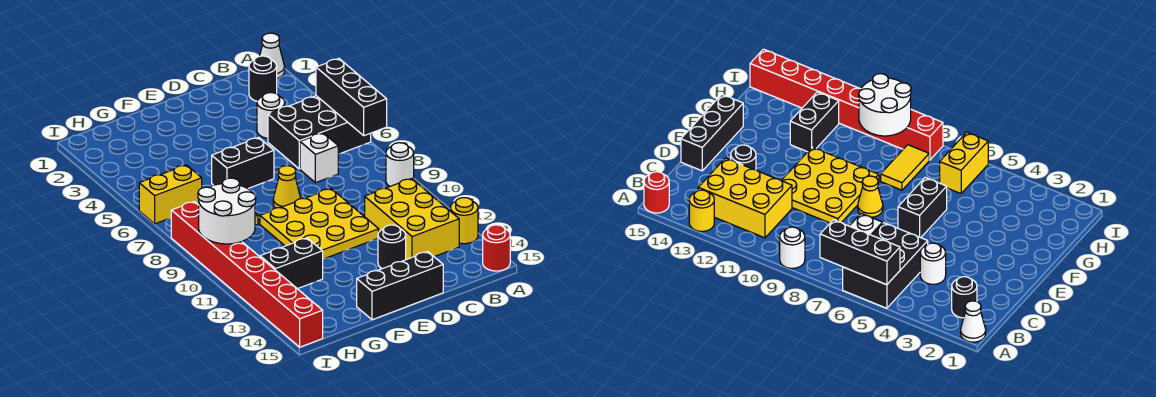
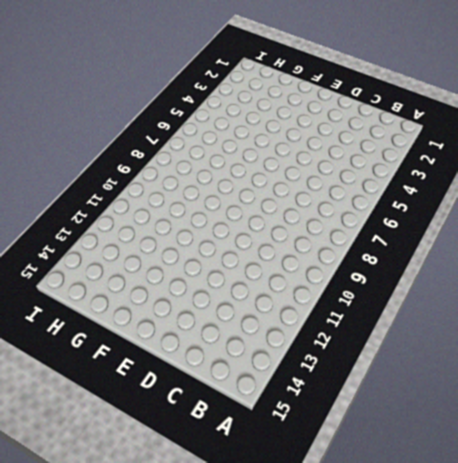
none -> white cone A1 level 1
none -> black brick A5:C6 level 1
none -> white round brick A9 level 1

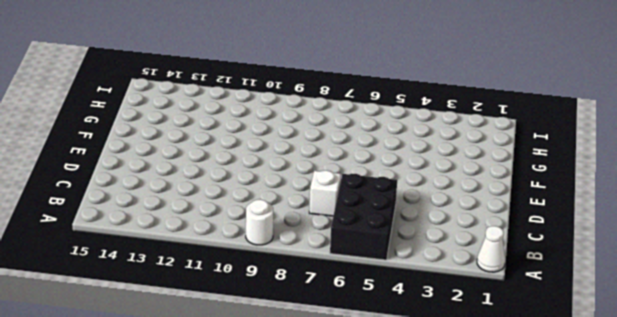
none -> yellow round brick A13 level 1
none -> red round brick A15 level 1
none -> black round brick B2 level 1

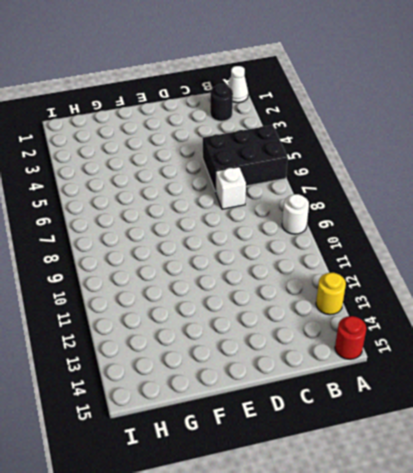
none -> yellow brick B11:C13 level 1
none -> white round brick C4 level 1
none -> yellow plate D9:F11 level 1

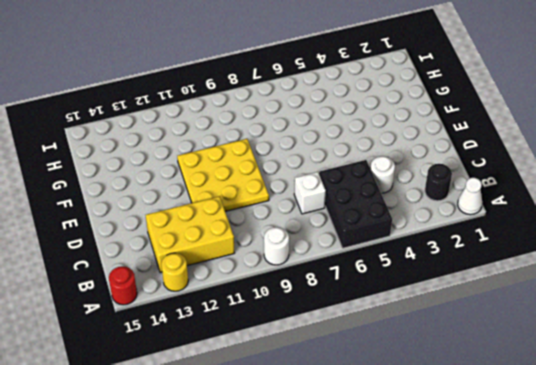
none -> black round brick D13 level 1
none -> black brick D15:F15 level 1
none -> black brick E6:F6 level 1

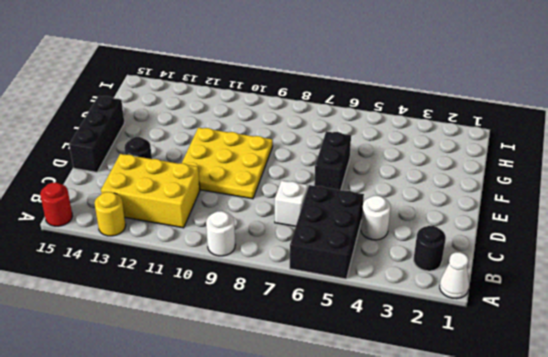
none -> yellow cone E8 level 1
none -> yellow tile G8:H8 level 1
none -> black brick G12:H12 level 1

